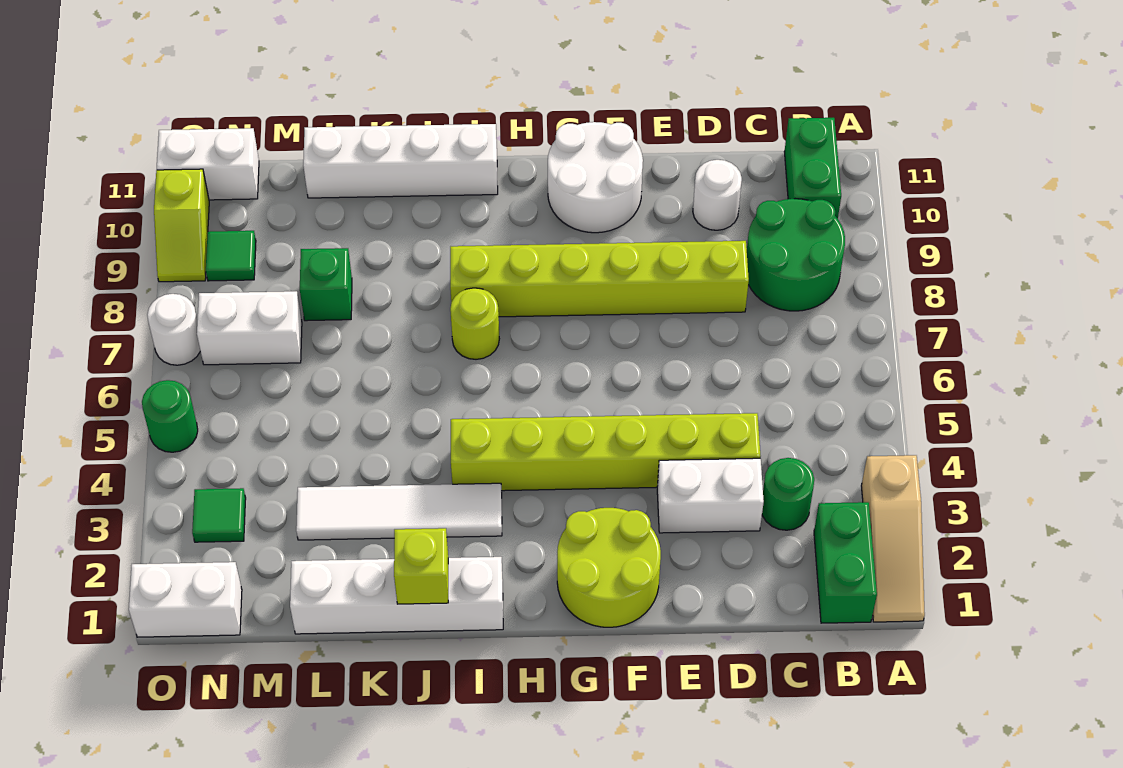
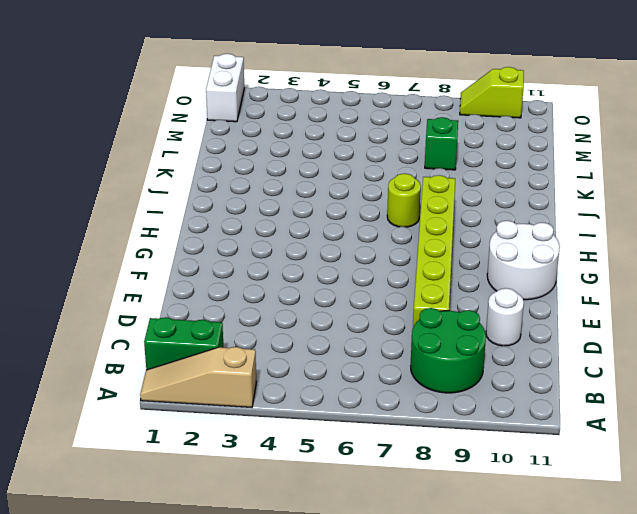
none -> green brick B10:B11 level 1
none -> green round brick C3 level 1
none -> white brick D3:E3 level 1

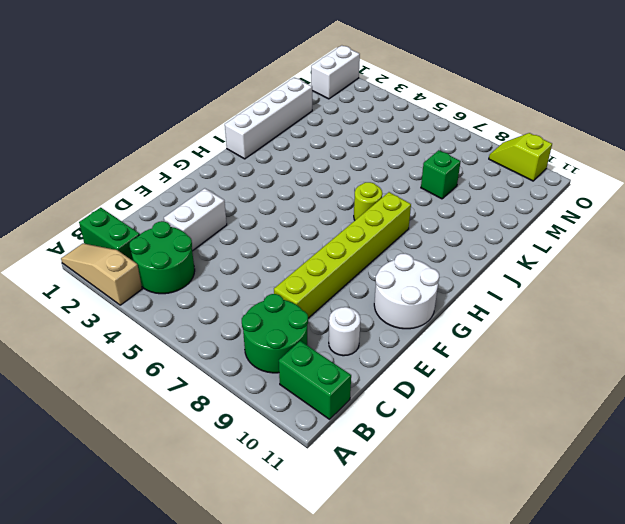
green round brick B3:C4 level 1 -> green round brick C3 level 1
none -> lime brick D4:I4 level 1
none -> lime round brick F1:G2 level 1
none -> white tile I3:L3 level 1

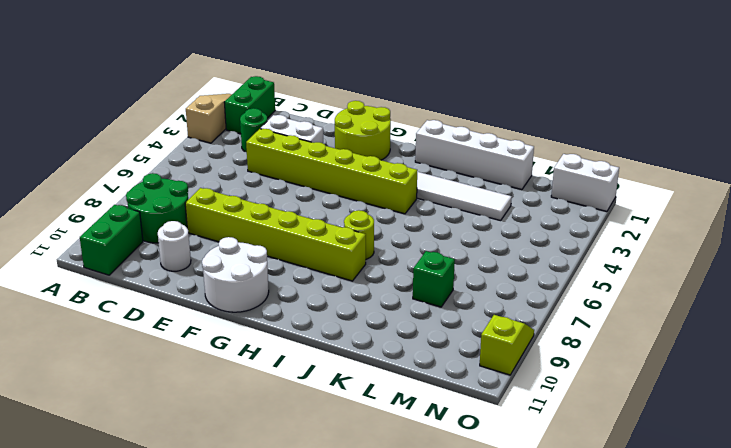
none -> white brick I11:L11 level 1
none -> white brick M7:N7 level 1
none -> green tile N3 level 1

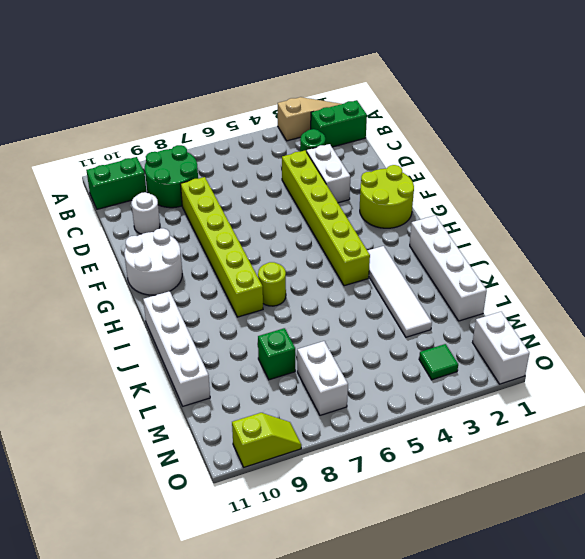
none -> green tile N9 level 1
none -> white brick N11:O11 level 1
none -> green round brick O5 level 1

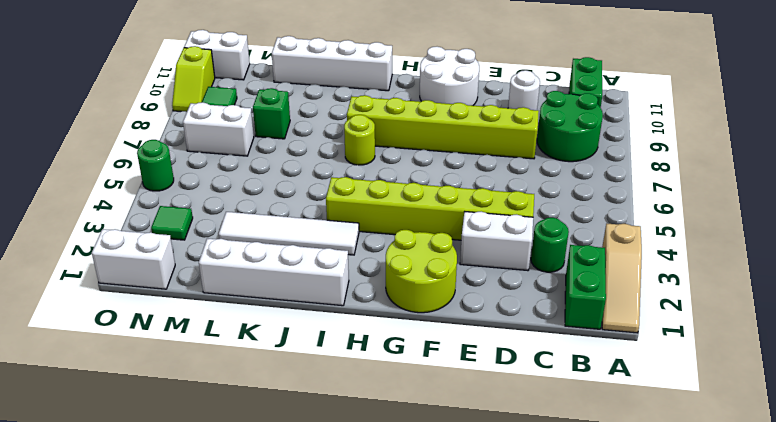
none -> white round brick O7 level 1
none -> lime brick J1 level 2

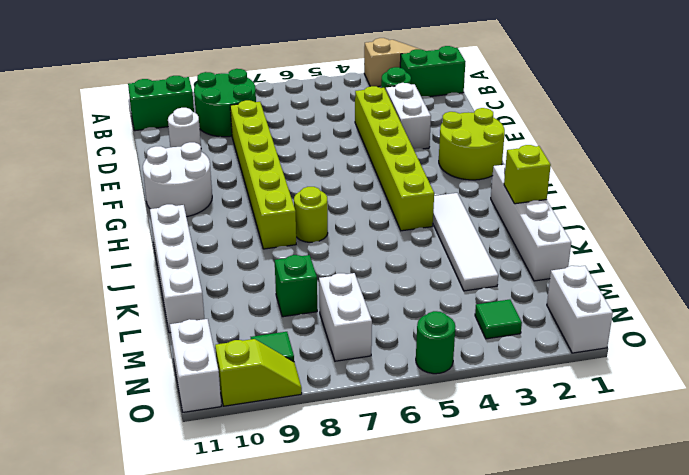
none -> white round brick O7 level 1

